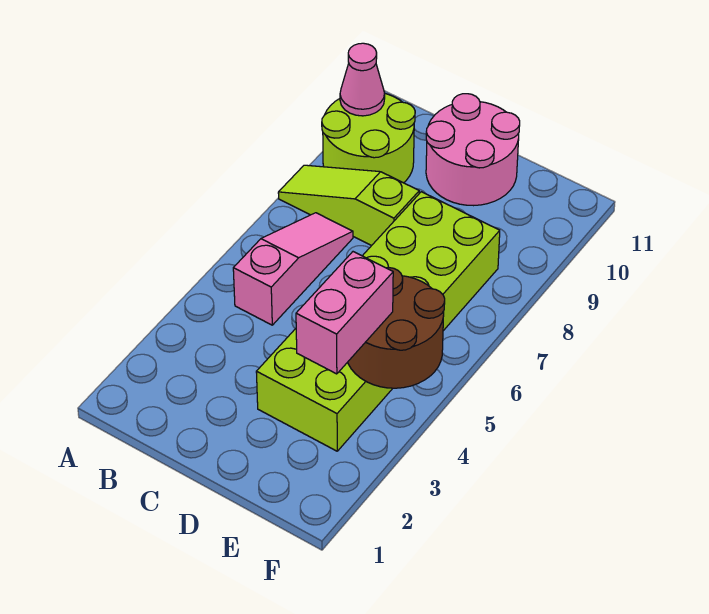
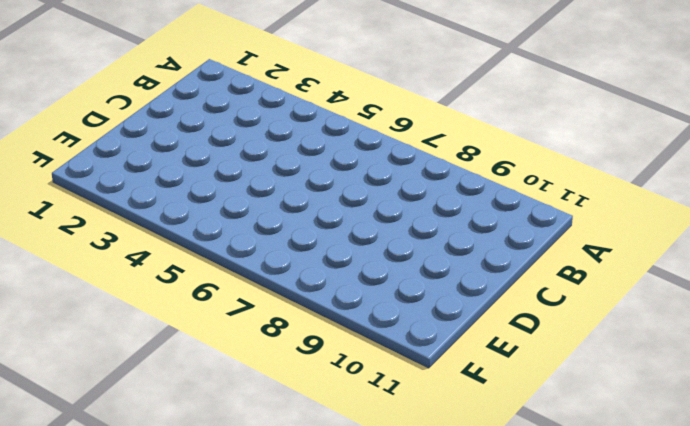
none -> lime slope A8:C8 level 1 top C
none -> lime round brick A9:B10 level 1

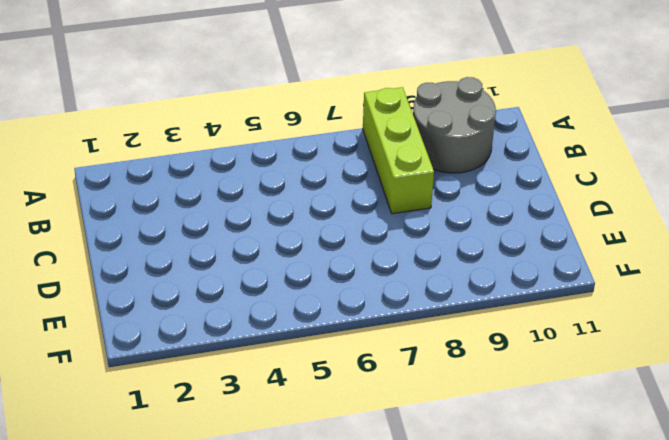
lime brick A8:C8 level 1 -> lime slope A8:C8 level 1 top C
grey round brick A9:B10 level 1 -> lime round brick A9:B10 level 1
none -> pink slope B5:B7 level 1 top 5
none -> pink round brick C10:D11 level 1

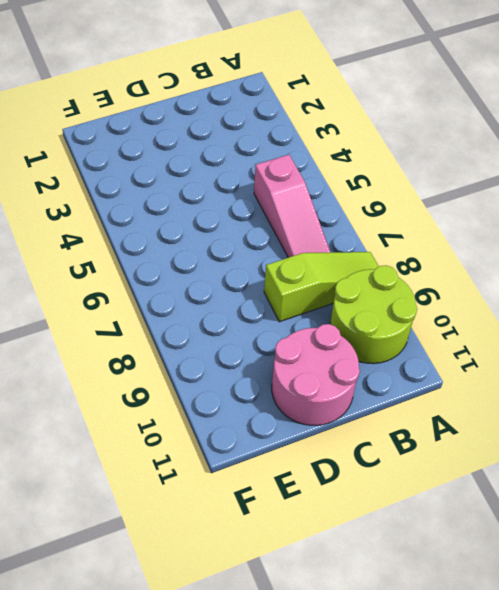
none -> lime brick D3:E8 level 1
none -> pink cone A10 level 2

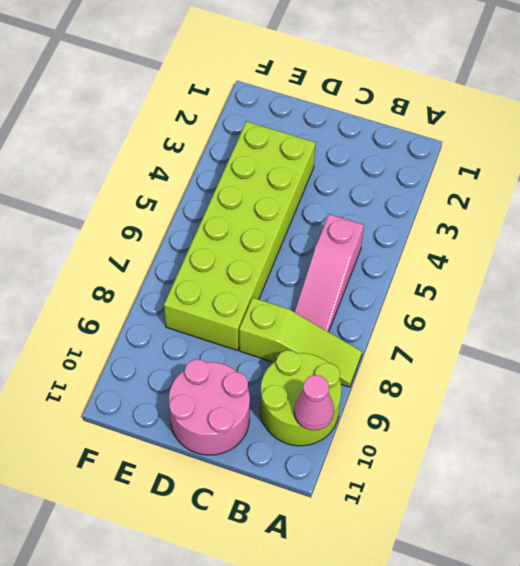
none -> brown round brick E4:F5 level 2
none -> pink brick E3:E4 level 3

